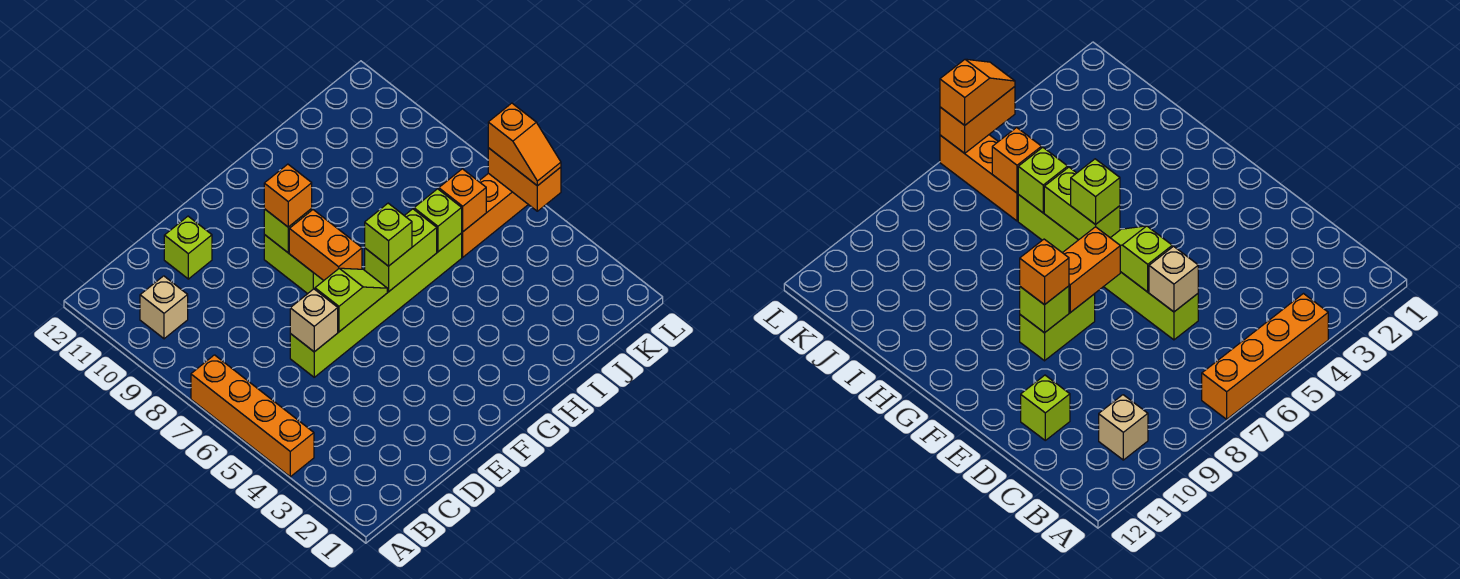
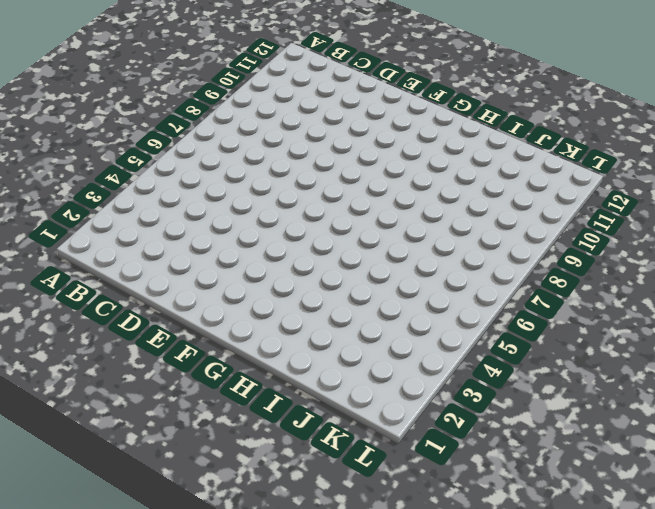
none -> orange brick A4:A7 level 1
none -> tan brick B10 level 1
none -> lime brick D6:I6 level 1

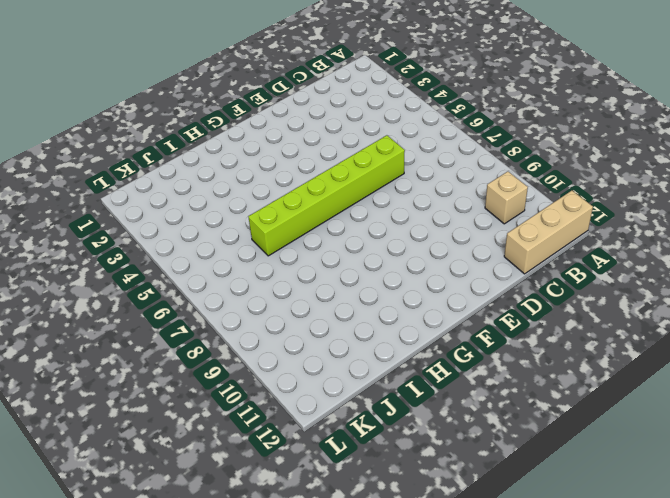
tan brick A12:C12 level 1 -> none
none -> orange brick A4:A7 level 1
none -> lime brick D11 level 1
none -> lime brick F8:F9 level 1

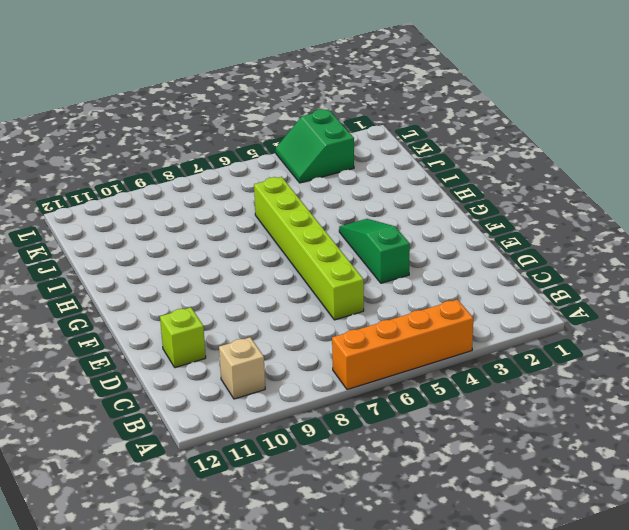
green slope E4:G4 level 1 top E -> none
green slope K3:L4 level 1 top 3 -> none
none -> lime brick F8:F9 level 1
none -> orange brick J6:L6 level 1
none -> tan brick D6 level 2

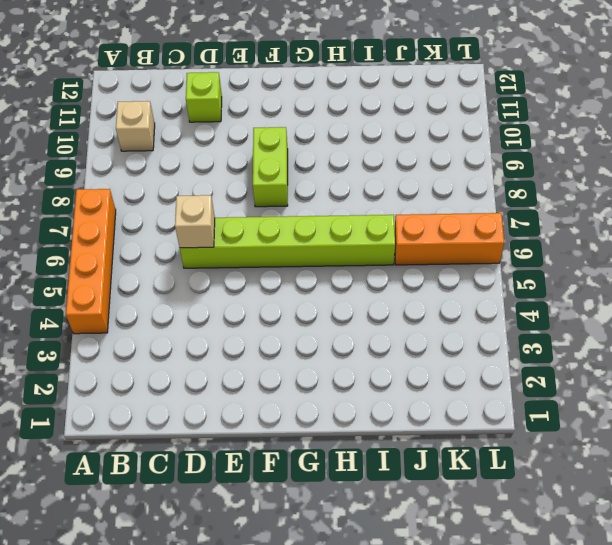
none -> lime slope E6:F6 level 2 top E
none -> orange brick F7:F8 level 2
none -> lime brick F9 level 2

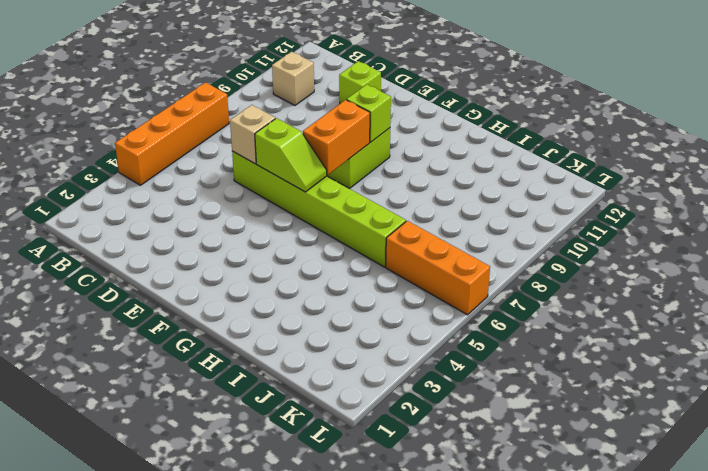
none -> lime brick G6:H6 level 2
none -> lime brick I6 level 2
none -> orange brick J6 level 2

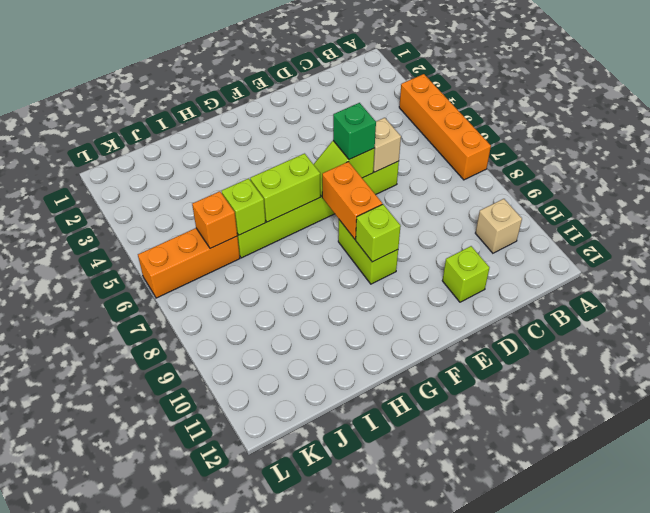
green brick E6 level 3 -> none
none -> orange brick L5:L6 level 2
none -> orange brick F9 level 3
none -> lime brick G6 level 3

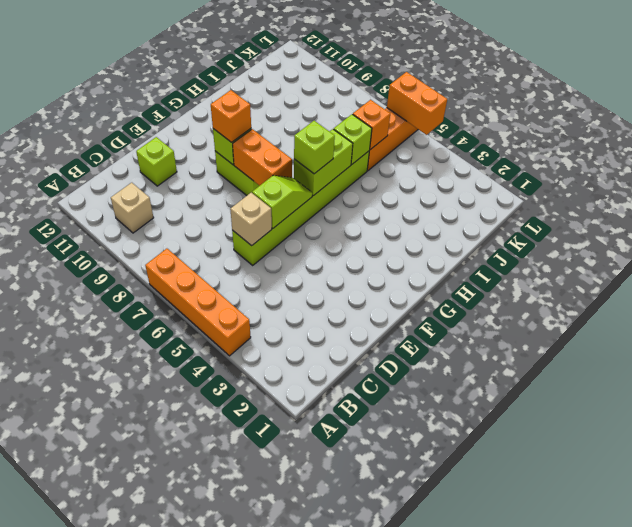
none -> orange slope L5:L6 level 3 top 6

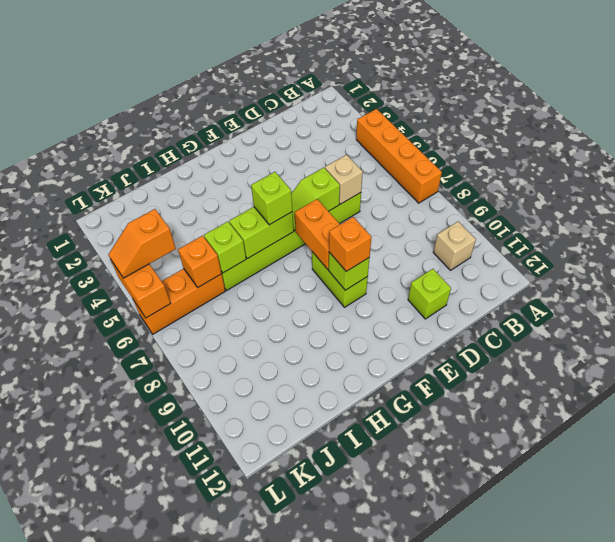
orange slope K5:L5 level 3 top K -> orange slope L5:L6 level 3 top 6

